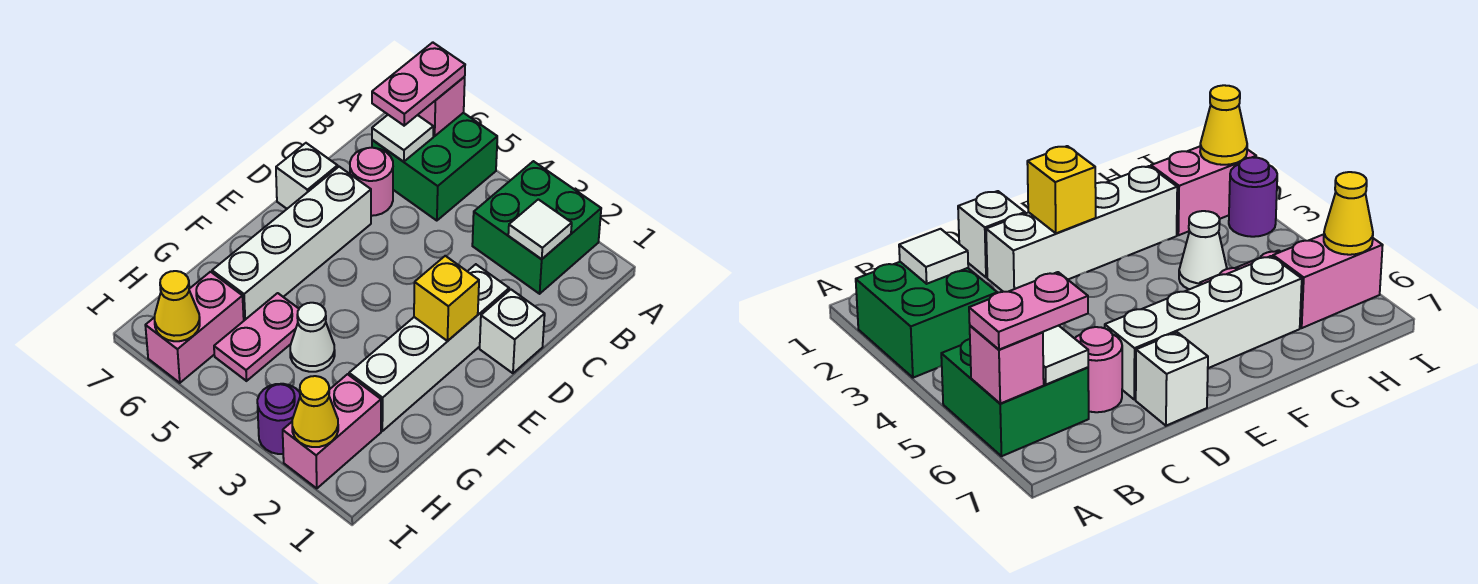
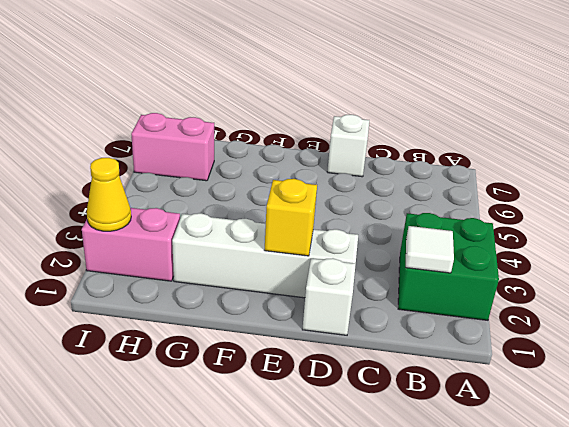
none -> green brick A5:B6 level 1
none -> pink round brick C6 level 1
none -> white brick D6:G6 level 1

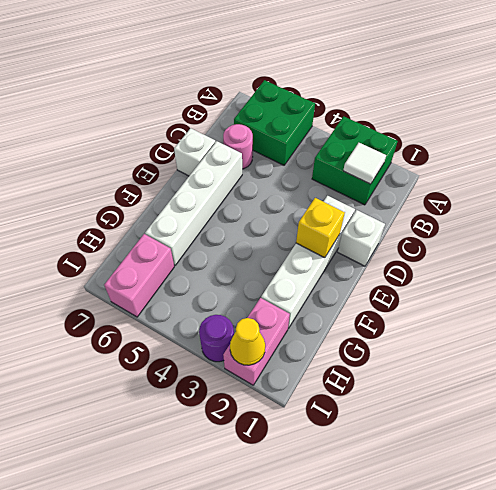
none -> white cone G4 level 1
none -> pink plate G5:H5 level 1
none -> pink brick A6 level 2

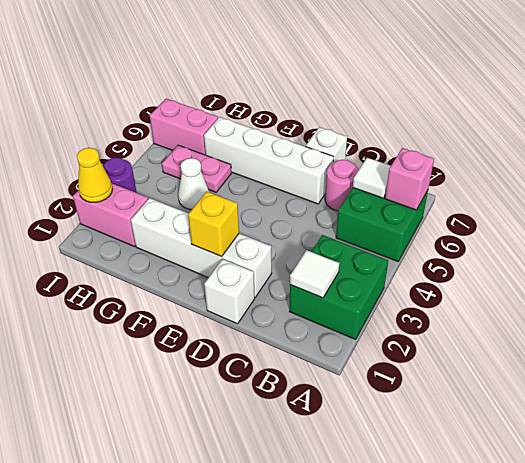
none -> yellow cone I6 level 2
none -> pink plate A6:B6 level 3

